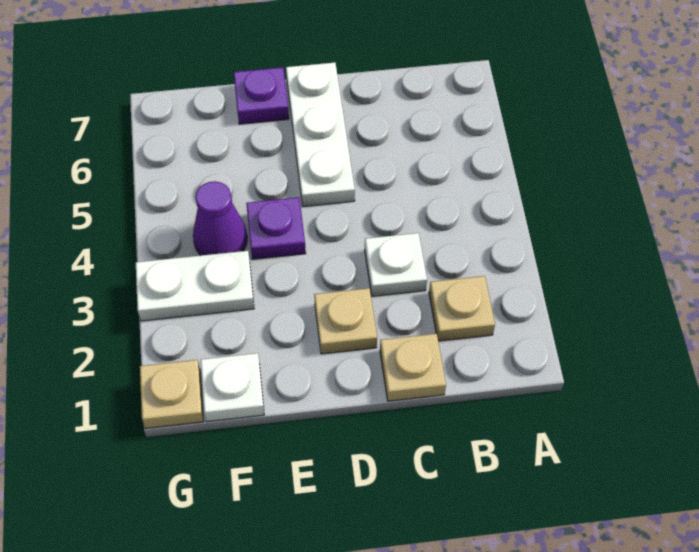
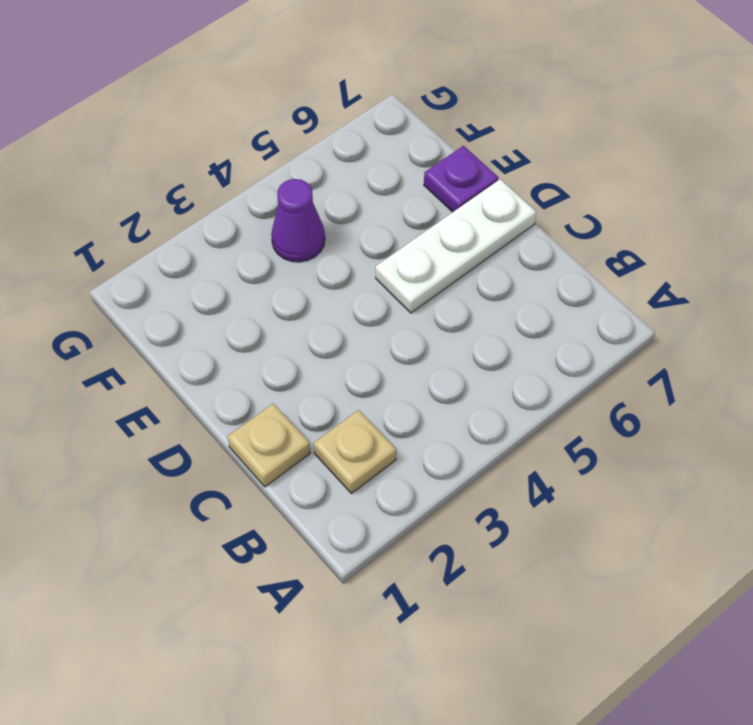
none -> white plate C3 level 1
none -> tan plate D2 level 1

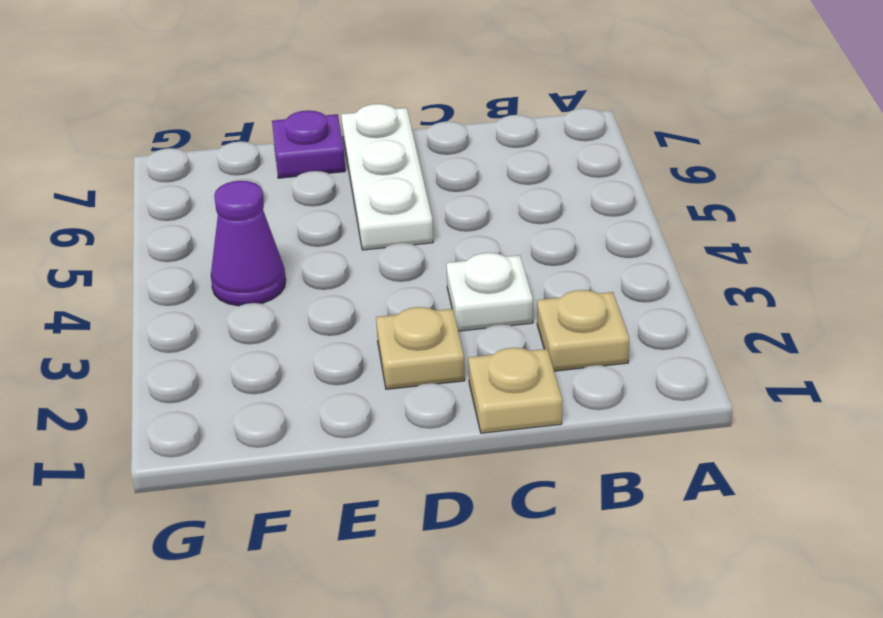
none -> purple plate E4 level 1
none -> white plate F1 level 1

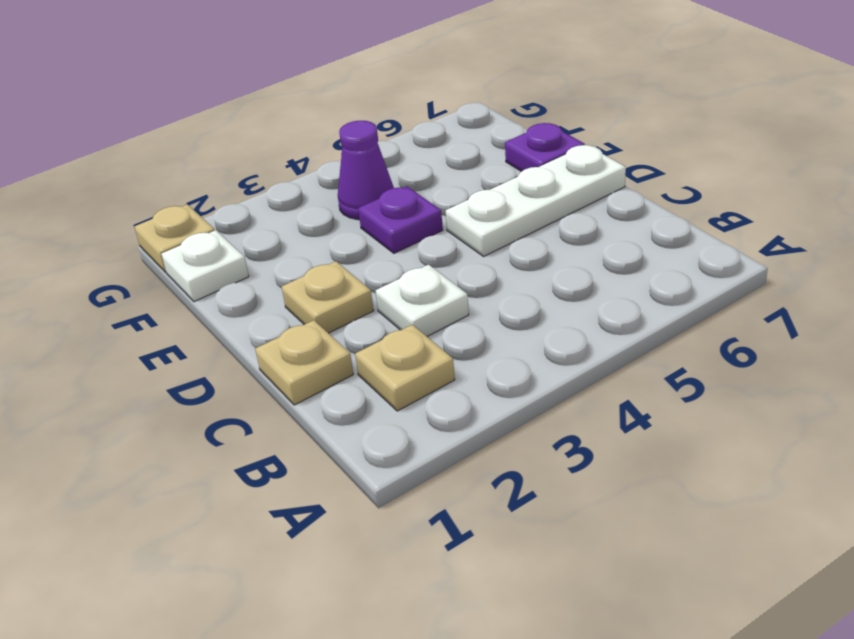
none -> white plate F3:G3 level 1

